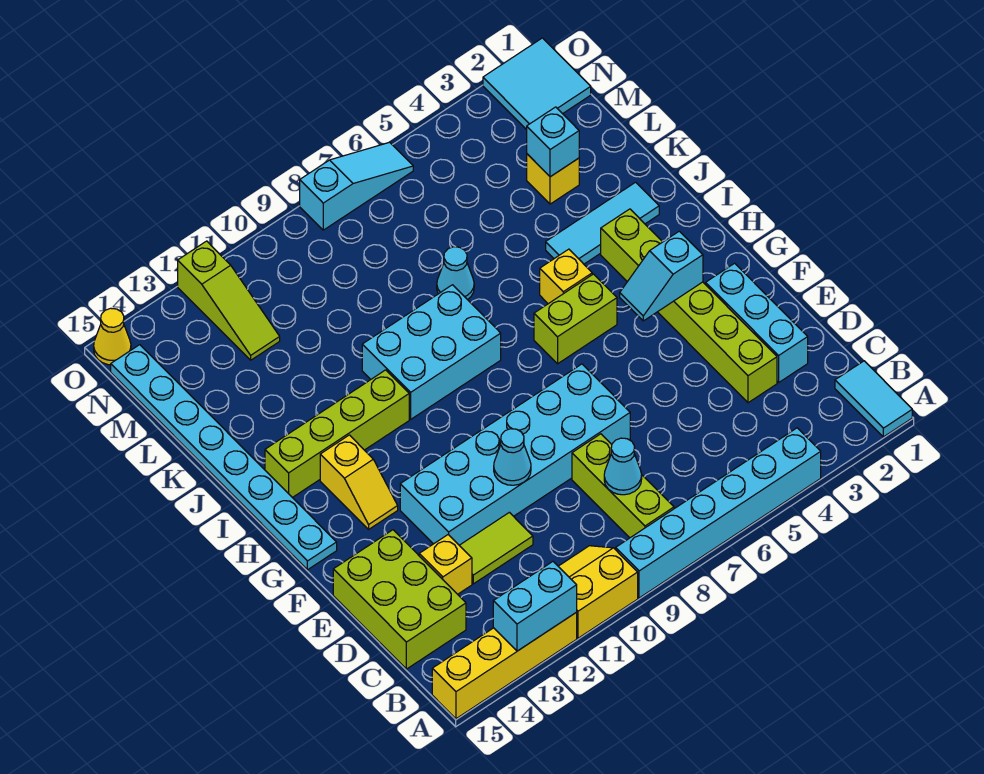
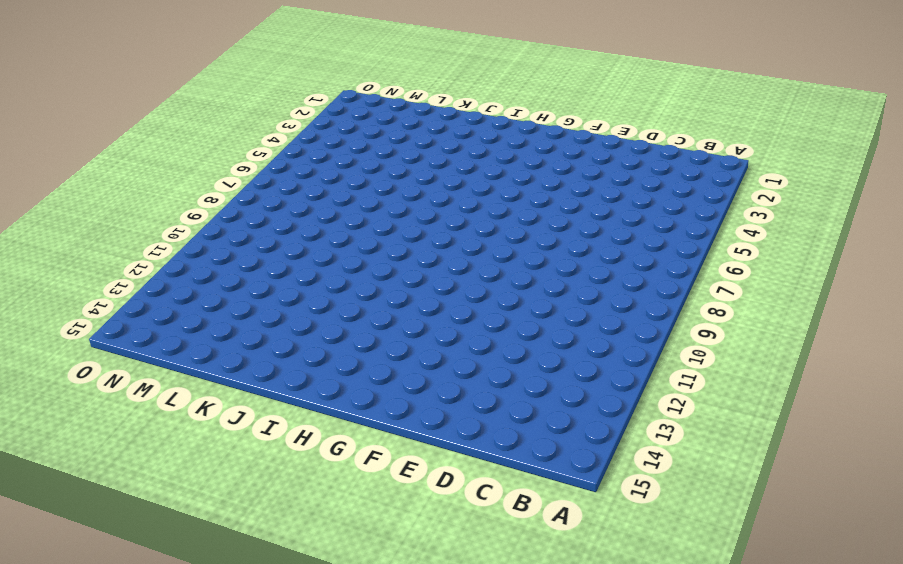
none -> cyan tile A1:B1 level 1
none -> cyan brick A4:A9 level 1
none -> yellow slope A10:B11 level 1 top A

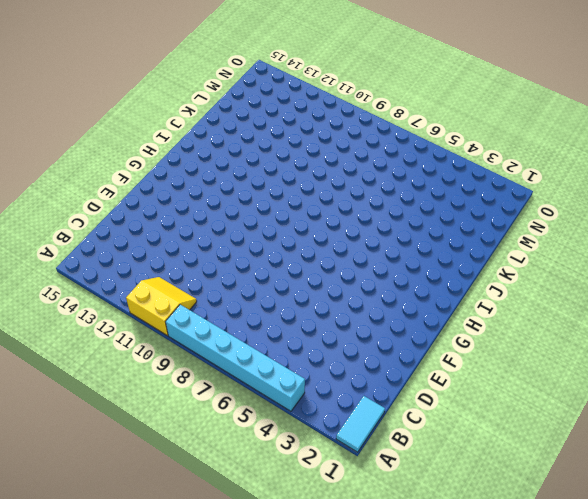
none -> yellow brick A12:A15 level 1
none -> lime brick B8:D8 level 1
none -> lime brick C14:E15 level 1

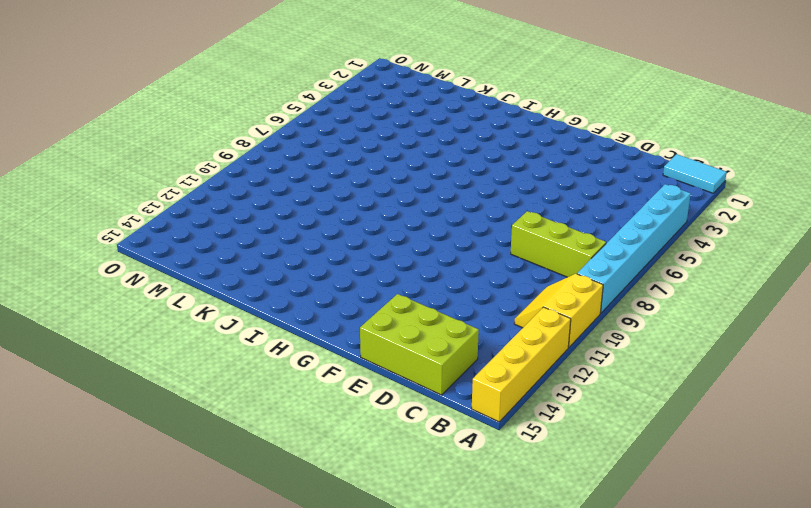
none -> cyan brick D2:F2 level 1
none -> lime brick D3:I3 level 1
none -> lime tile D11:D12 level 1

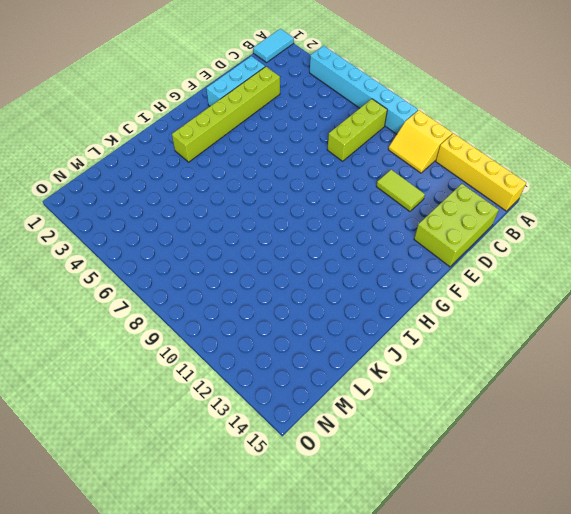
none -> yellow brick D13 level 1
none -> cyan brick E7:F12 level 1
none -> yellow slope G13:H13 level 1 top H

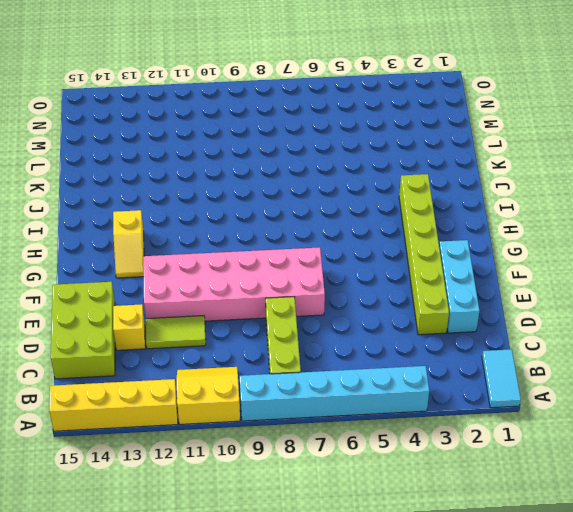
pink brick E7:F12 level 1 -> cyan brick E7:F12 level 1
none -> cyan plate G15:N15 level 1
none -> lime brick H5:H6 level 1
none -> yellow brick I5 level 1

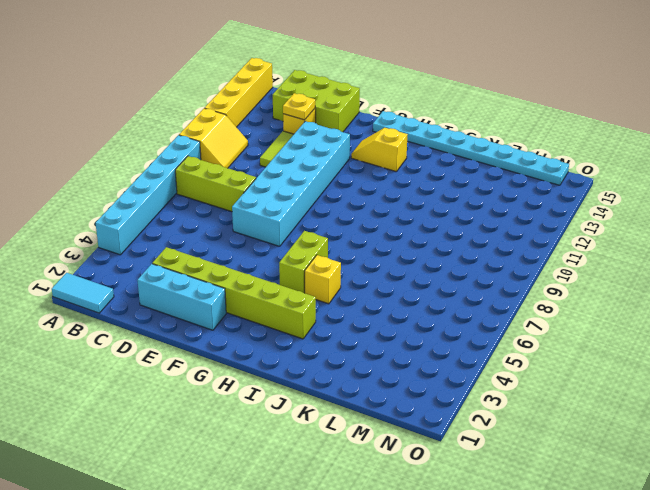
yellow plate D13 level 2 -> none
none -> cyan brick I8:J10 level 1
none -> lime brick I11:I14 level 1
none -> cyan tile J2:J4 level 1

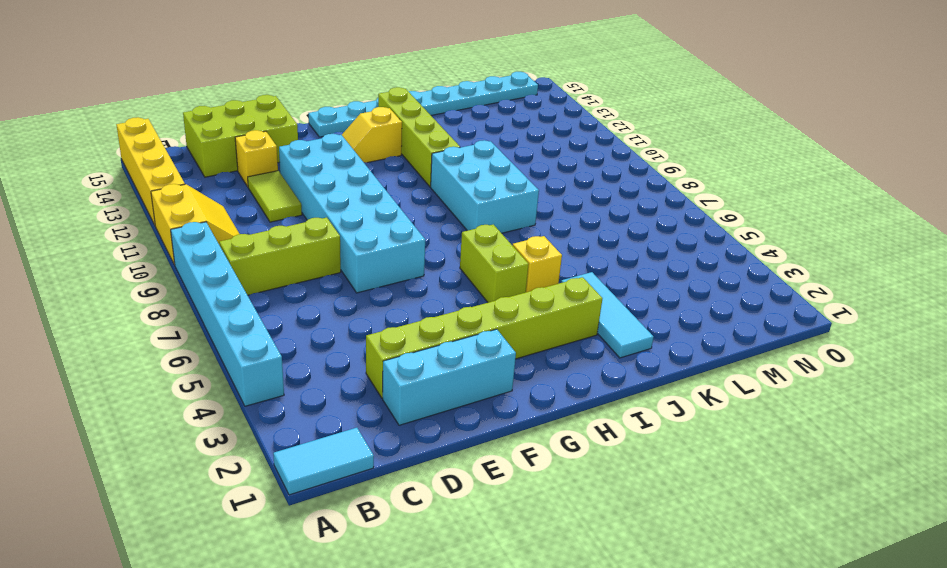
none -> cyan cone K7 level 1
none -> yellow brick L3 level 1
none -> lime slope M12:O12 level 1 top O

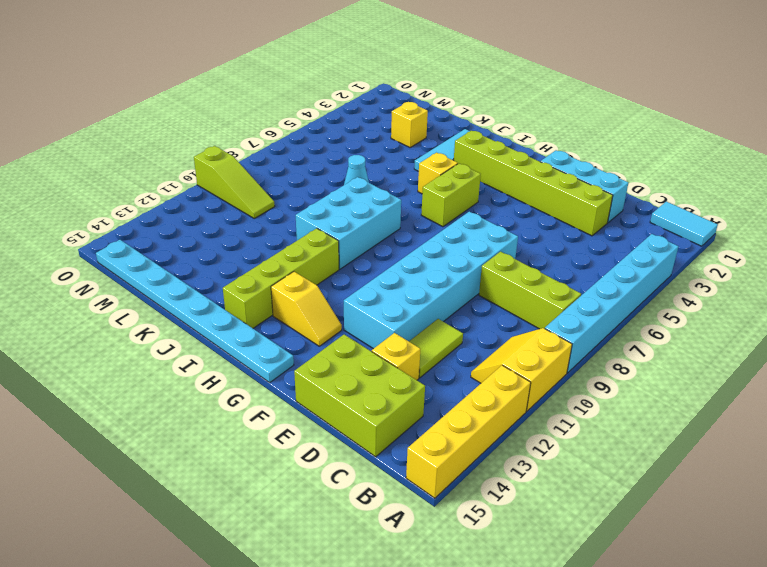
lime slope M10:O10 level 1 top O -> lime slope M12:O12 level 1 top O
none -> cyan tile N1:O2 level 1
none -> cyan slope O6:O8 level 1 top 8
none -> yellow cone O15 level 1

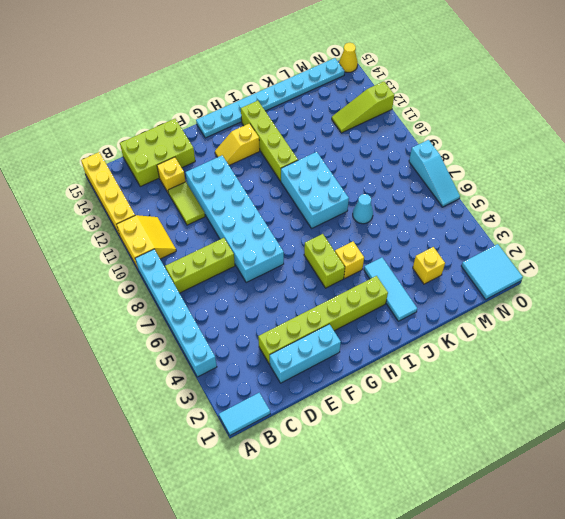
none -> cyan brick A12:A13 level 2
none -> cyan cone C8 level 2
none -> cyan cone E10 level 2

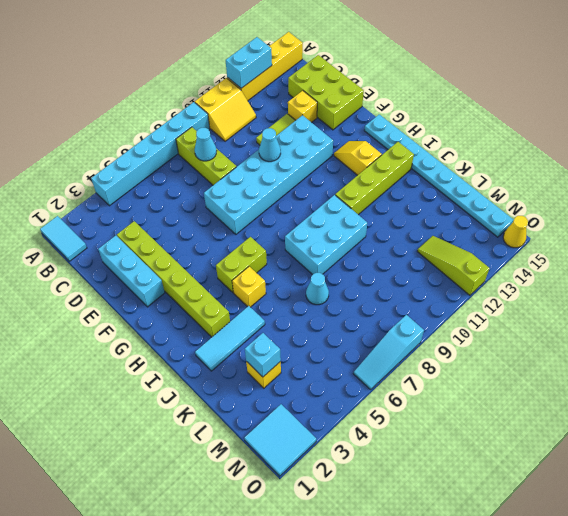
none -> cyan slope G3:G4 level 2 top 3

